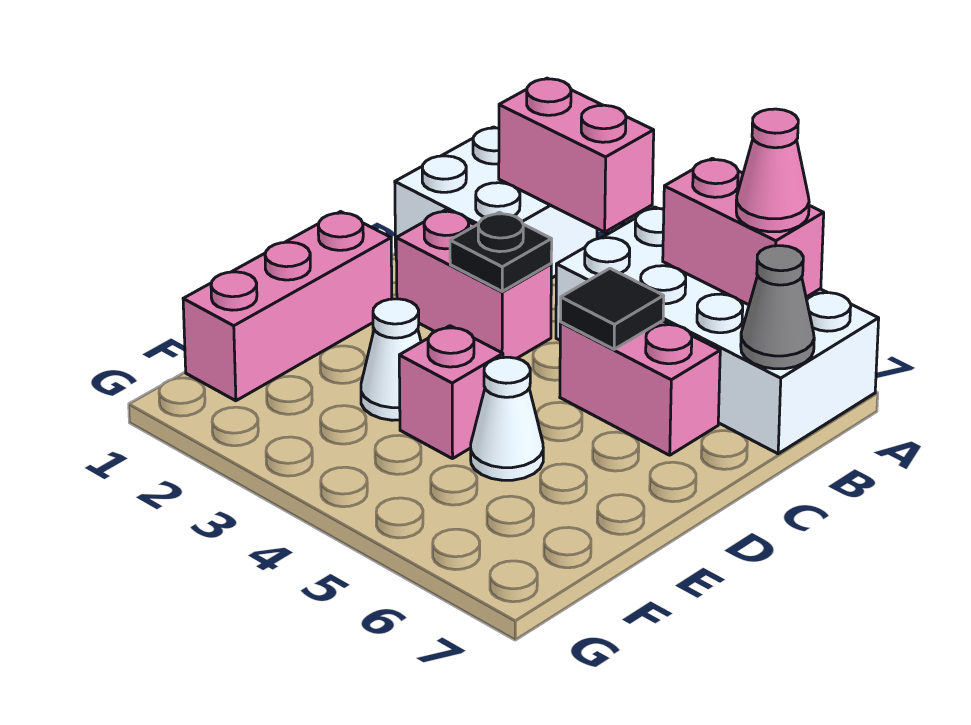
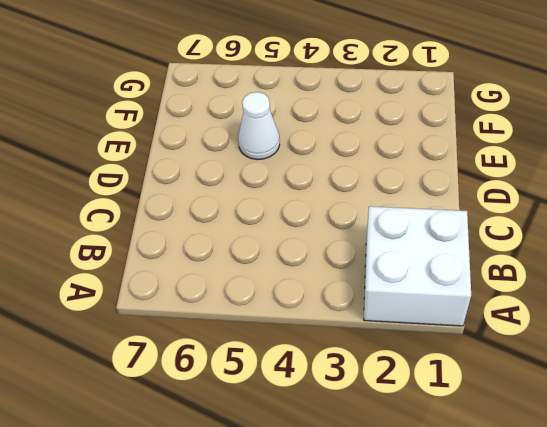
none -> white brick A4:B7 level 1
none -> pink brick C2:C3 level 1
none -> pink brick C5:C6 level 1

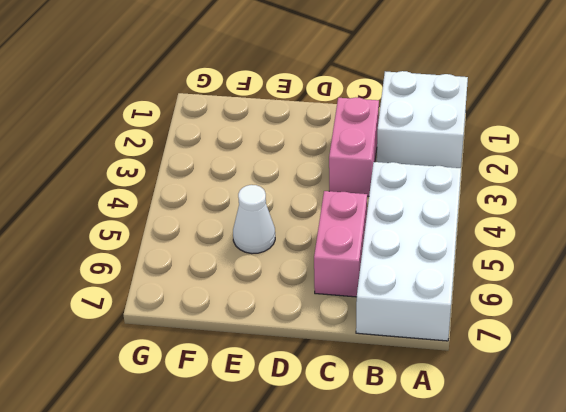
none -> pink brick D1:F1 level 1
none -> white cone E3 level 1
none -> pink brick E4 level 1

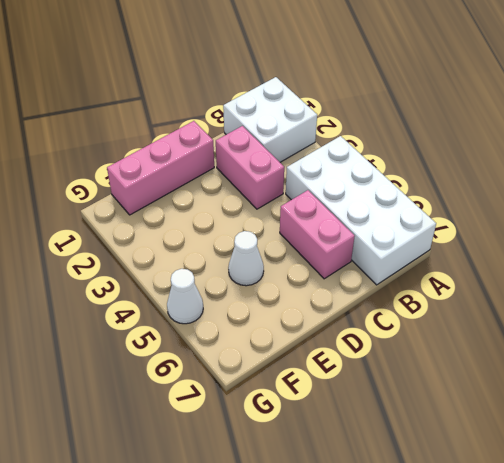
white cone G5 level 1 -> white cone E3 level 1
none -> pink brick E4 level 1
none -> pink brick A2:A3 level 2
none -> pink brick A5:A6 level 2

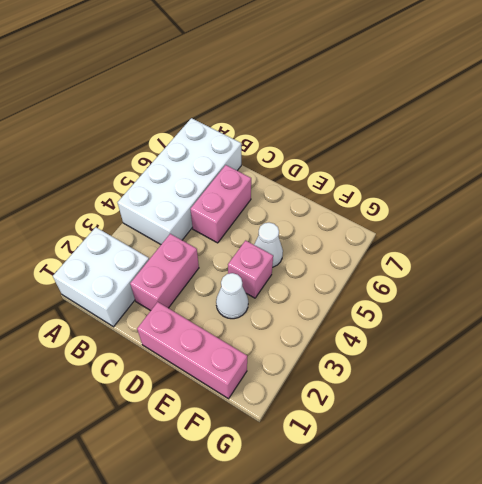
none -> pink brick A2:A3 level 2
none -> pink brick A5:A6 level 2
none -> grey cone B7 level 2

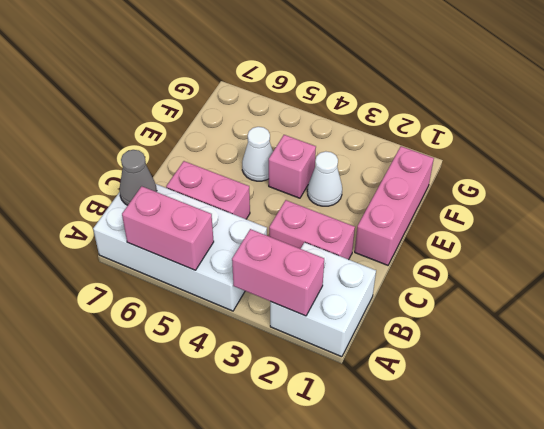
none -> black plate C3 level 2
none -> black tile C5 level 2
none -> pink cone A6 level 3

